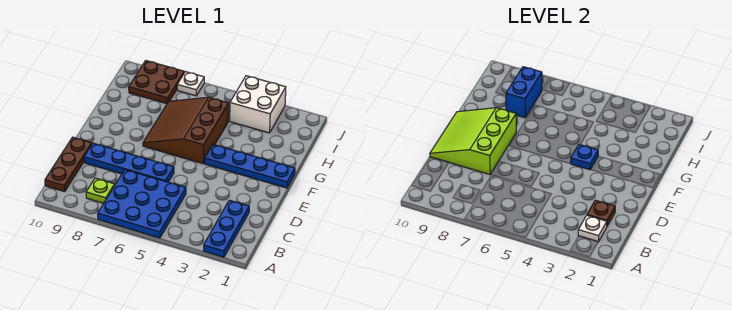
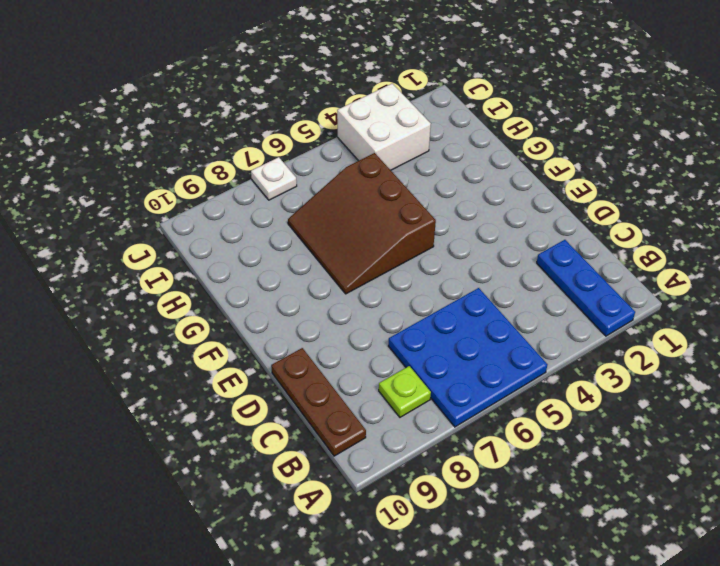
none -> blue plate D6:D9 level 1
none -> blue plate F1:F4 level 1
none -> brown plate I8:J9 level 1

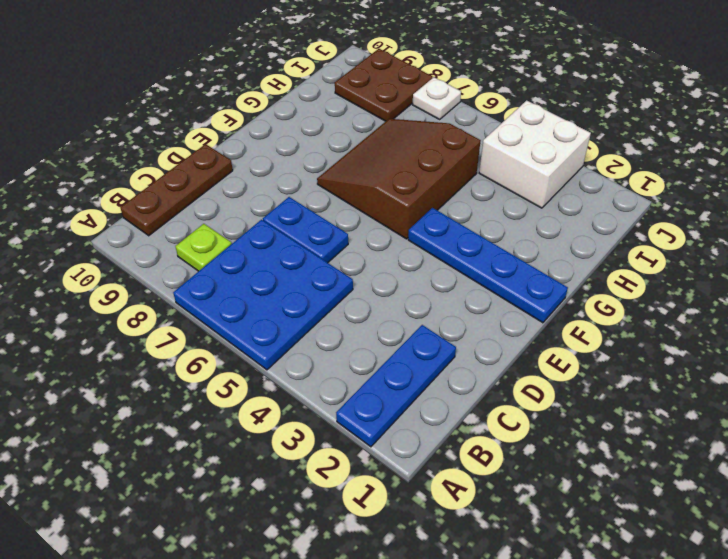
blue plate D6:D7 level 1 -> blue plate D6:D9 level 1
none -> white plate B2 level 2
none -> brown plate C2 level 2
none -> lime slope D8:F10 level 2 top 8

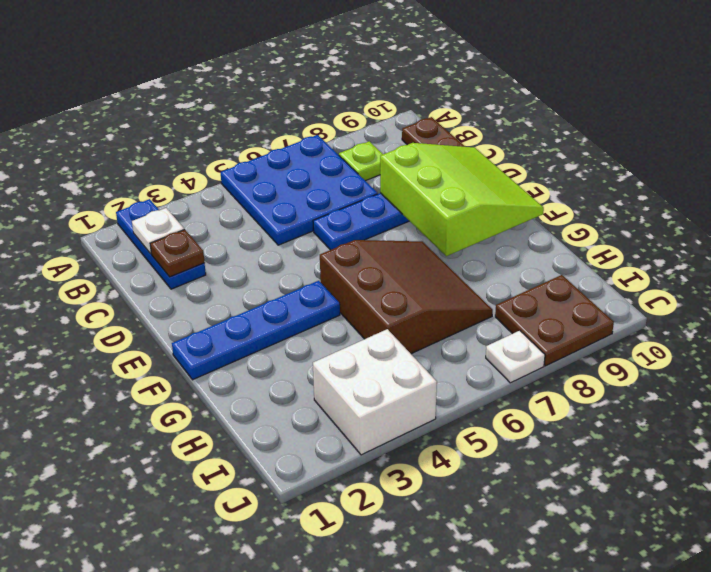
none -> blue plate F4 level 2
none -> blue brick H8:I8 level 2

